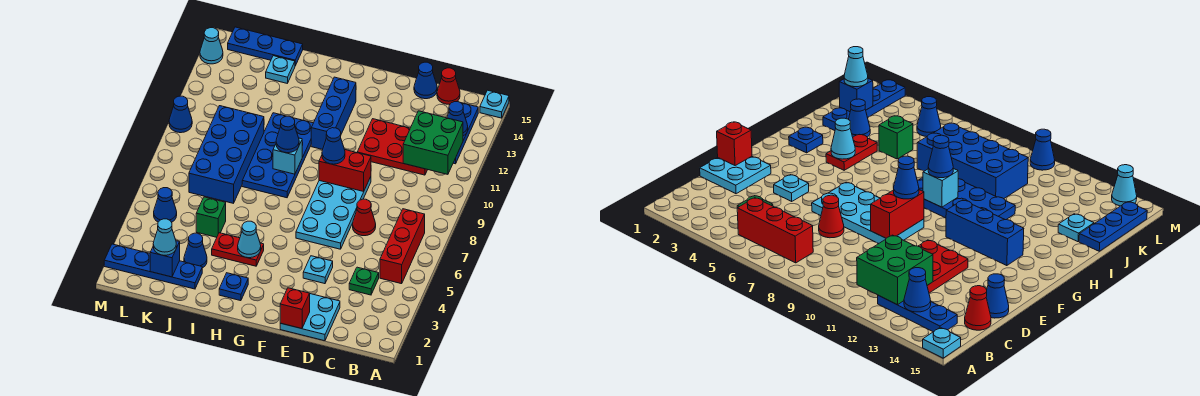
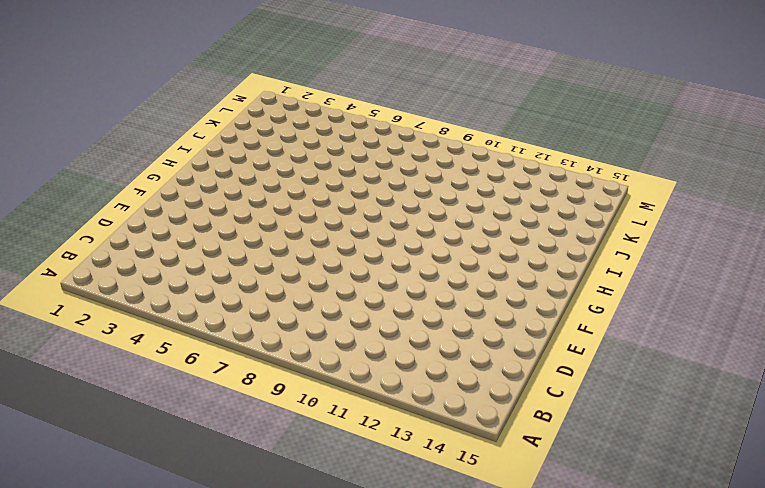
none -> cyan plate A15 level 1
none -> red brick B5:B7 level 1
none -> blue plate B12:B14 level 1
none -> green plate C4 level 1

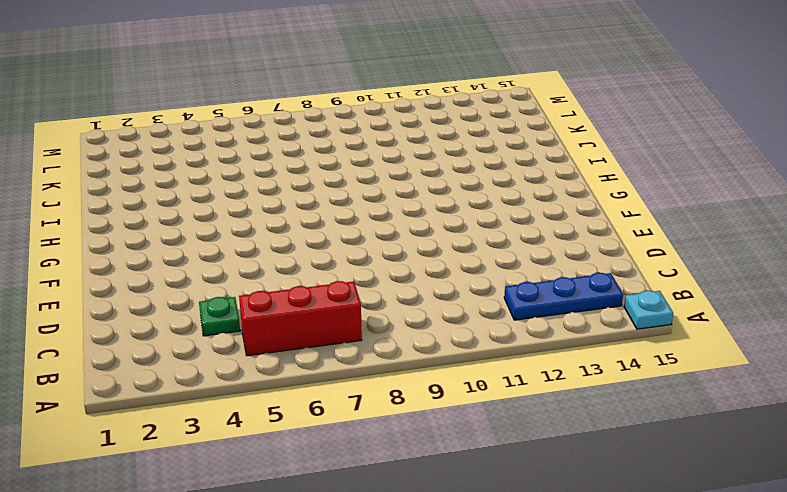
none -> red plate C11:E12 level 1
none -> red cone C15 level 1
none -> cyan plate D1:E2 level 1
none -> red cone D7 level 1

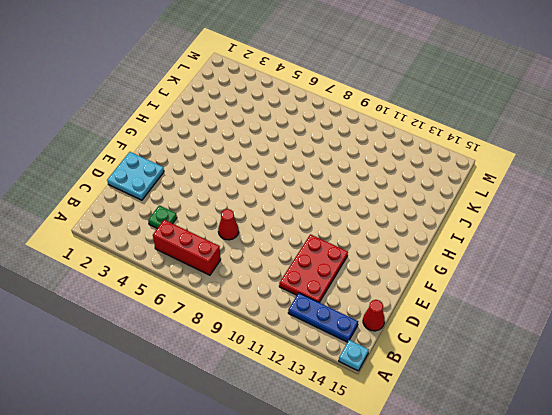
none -> blue cone D15 level 1
none -> cyan plate E4 level 1
none -> cyan plate E6:F9 level 1
none -> blue brick G11:G13 level 1

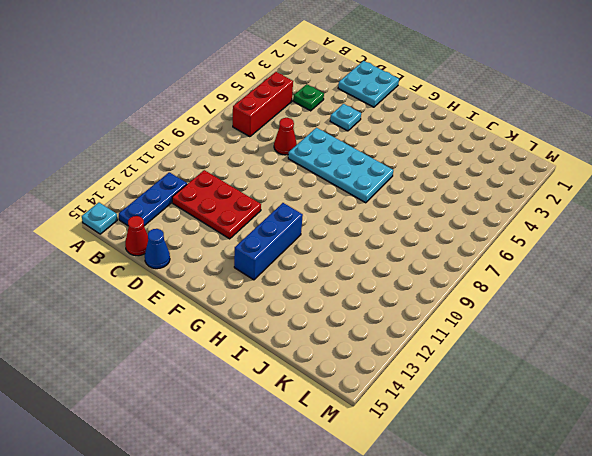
cyan plate E6:H7 level 1 -> cyan plate E6:F9 level 1
none -> blue plate H2 level 1
none -> red plate H4:I4 level 1
none -> blue plate H8:I11 level 1
none -> blue plate J2:M2 level 1

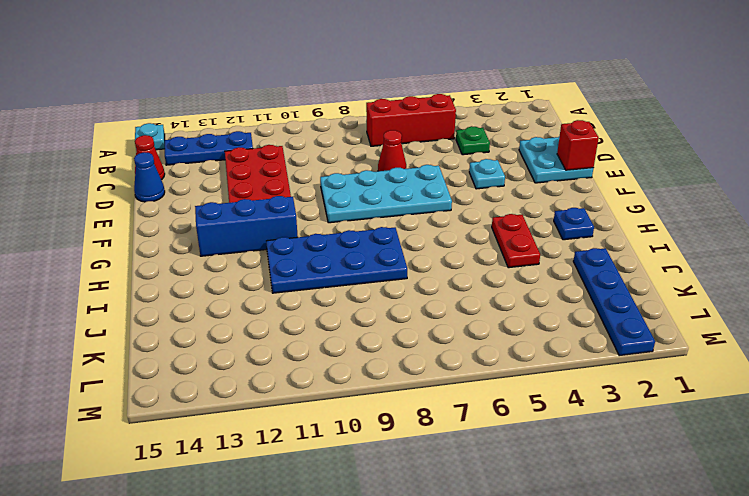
none -> blue cone J3 level 1
none -> green brick J5 level 1
none -> blue brick J7:K10 level 1
none -> cyan plate J14 level 1

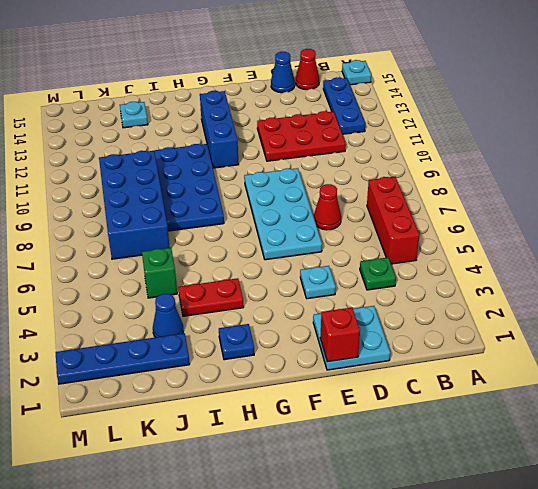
none -> blue plate J15:L15 level 1
none -> blue cone L5 level 1
none -> blue cone M10 level 1
none -> cyan cone M14 level 1

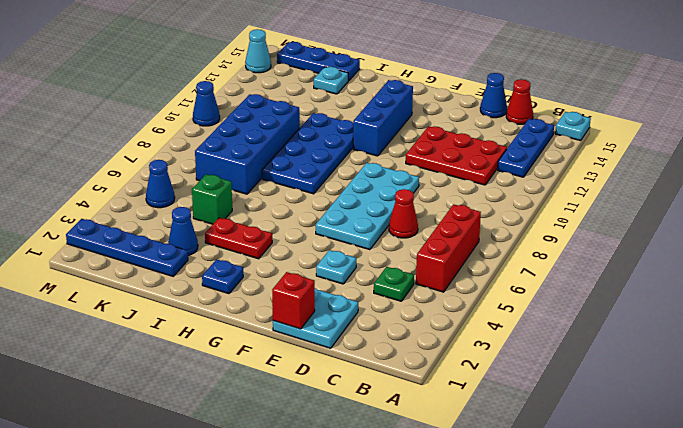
none -> green brick B11:C12 level 2
none -> blue cone B13 level 2
none -> red brick E9:F9 level 2
none -> cyan cone H4 level 2

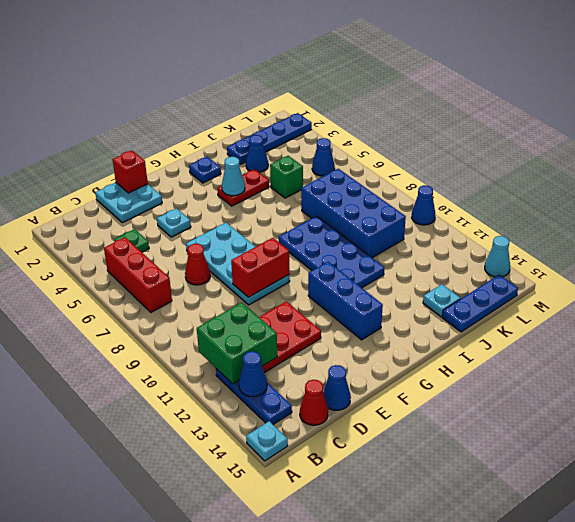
none -> cyan brick H9 level 2
none -> blue brick K2 level 2
none -> blue cone F9 level 3
none -> blue cone H9 level 3

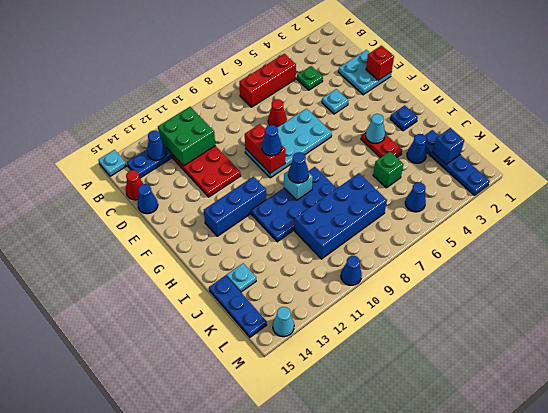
none -> cyan cone K2 level 3

